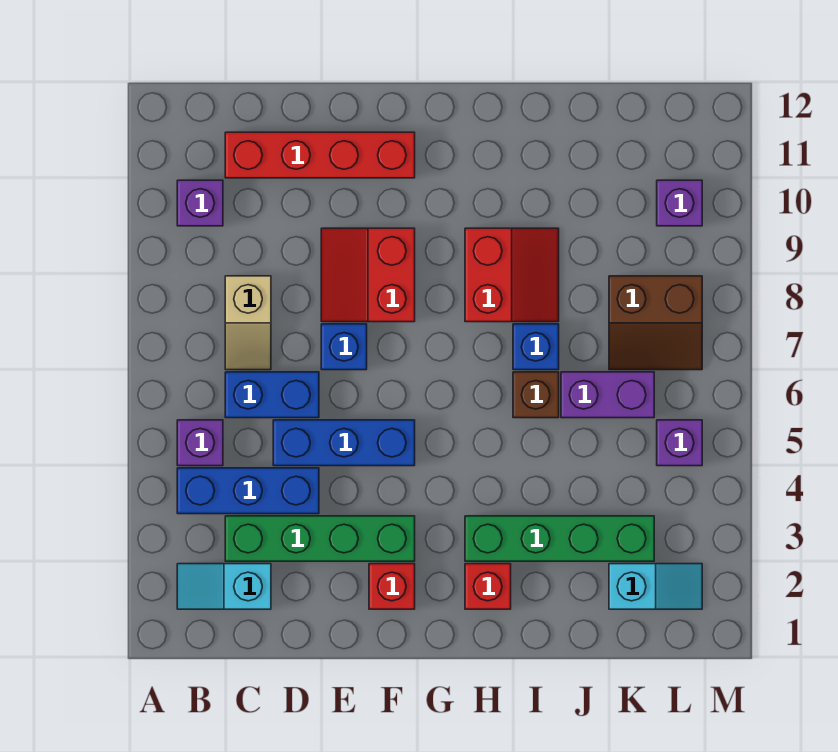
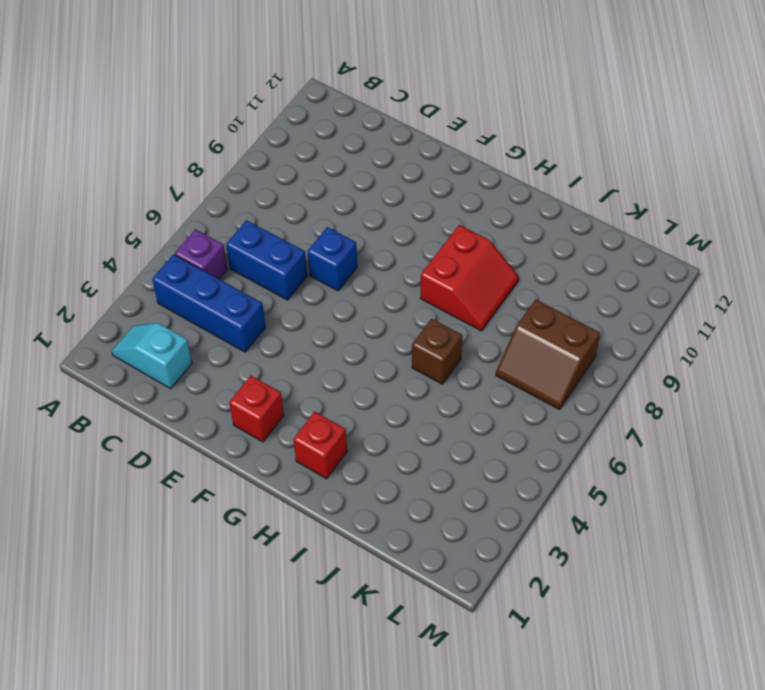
none -> purple brick B10 level 1
none -> green brick C3:F3 level 1
none -> tan slope C7:C8 level 1 top 8

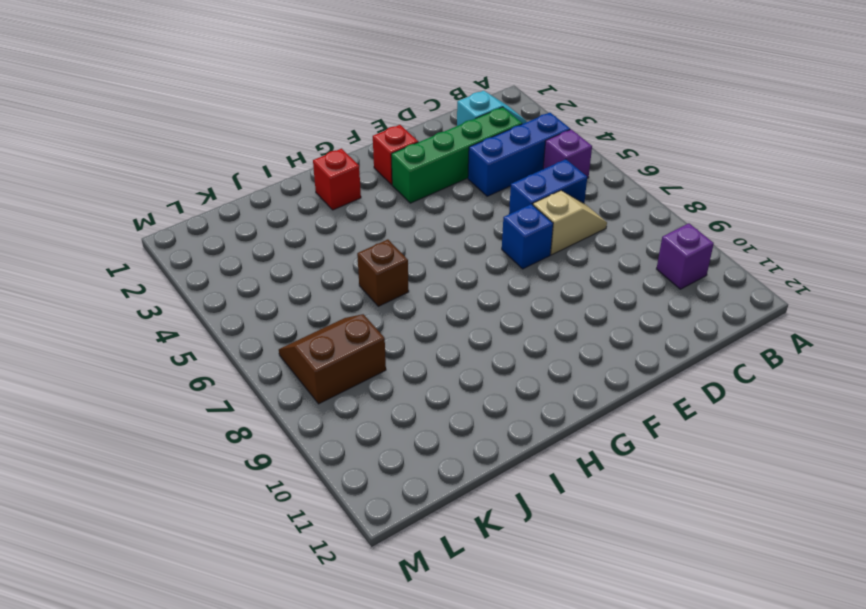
tan slope C7:D7 level 1 top D -> tan slope C7:C8 level 1 top 8
none -> red brick C11:F11 level 1
none -> blue brick D5:F5 level 1
none -> red slope E8:F9 level 1 top F

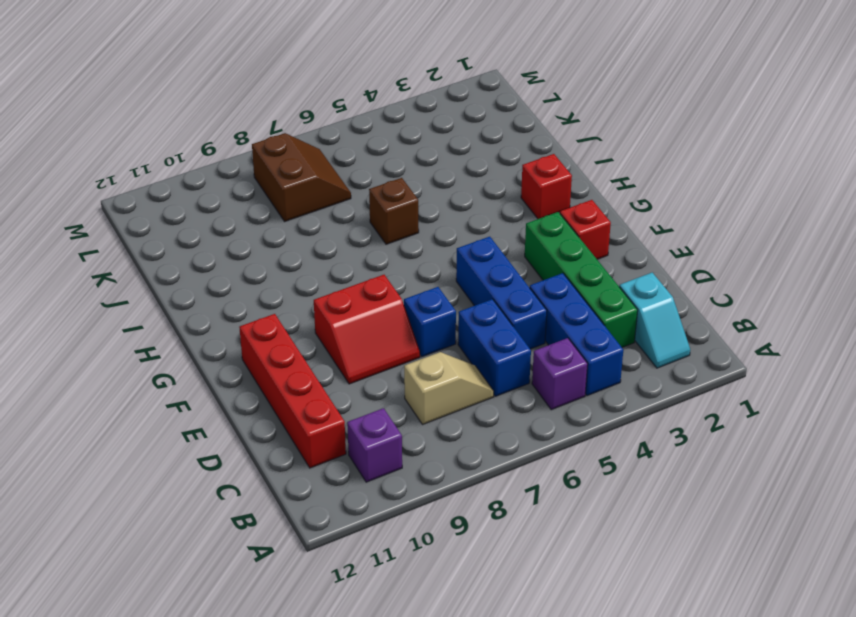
none -> green brick H3:K3 level 1
none -> red slope H8:I9 level 1 top H
none -> blue brick I7 level 1

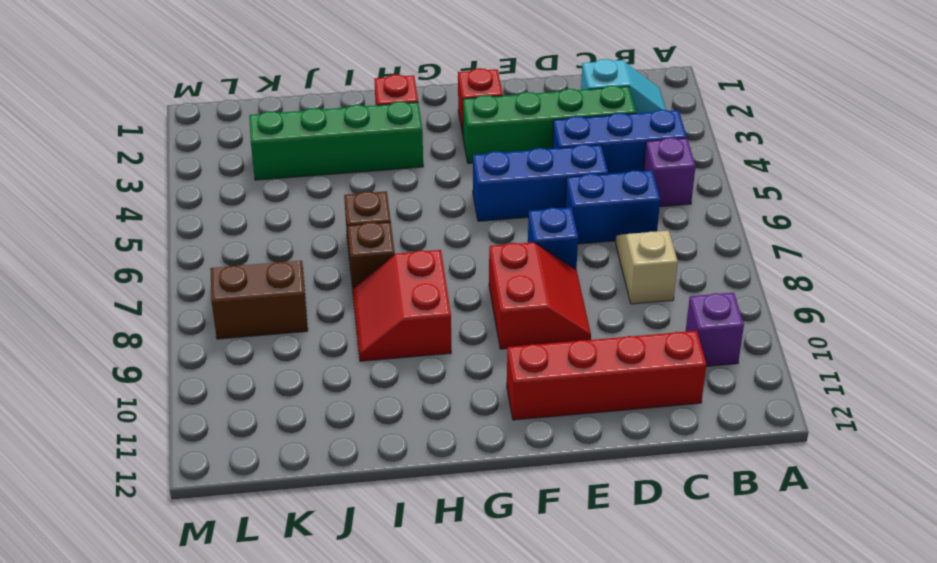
brown brick I7 level 1 -> blue brick I7 level 1
none -> purple brick J6:K6 level 1
none -> cyan slope K2:L2 level 1 top K
none -> purple brick L5 level 1

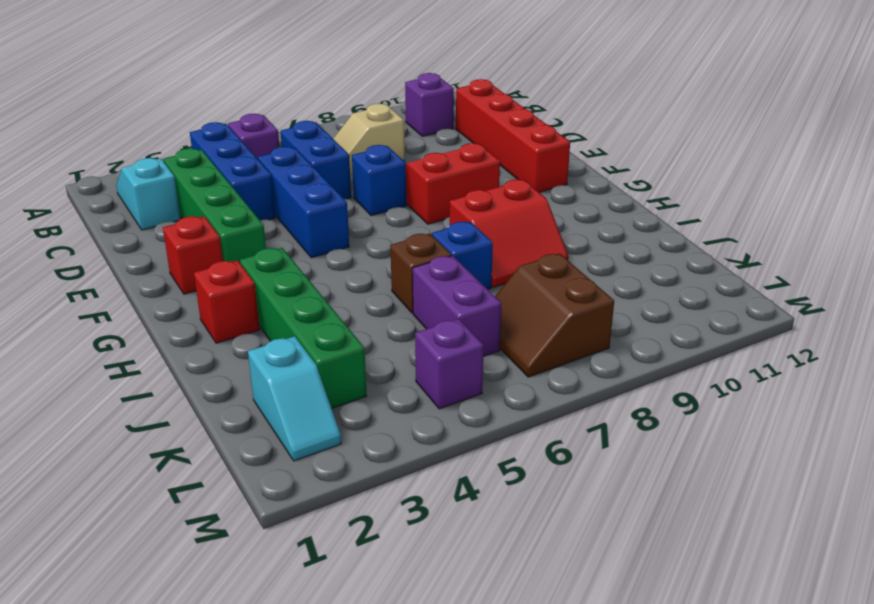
none -> purple brick L10 level 1

